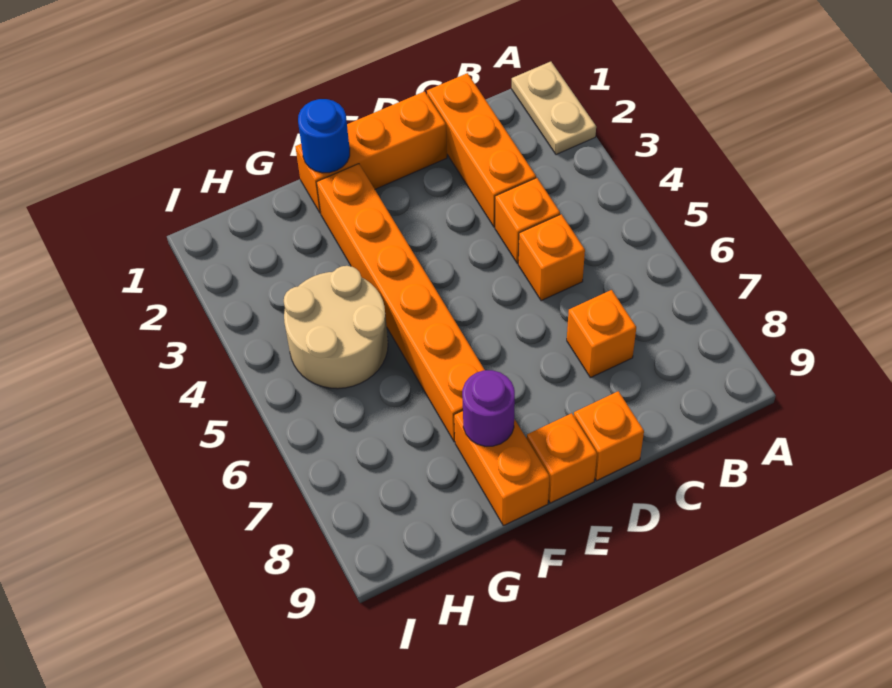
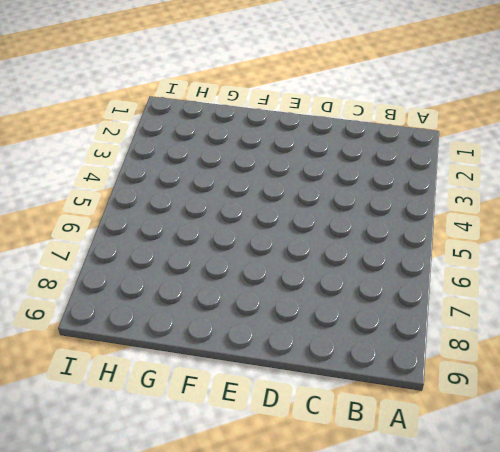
none -> tan plate A1:A2 level 1
none -> orange brick C1:C3 level 1
none -> orange brick C4 level 1

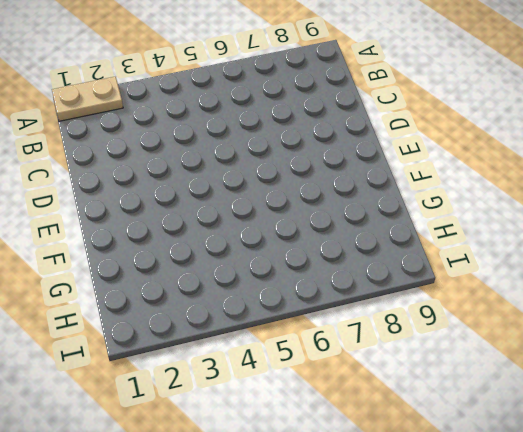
none -> orange brick C1:C3 level 1
none -> orange brick C4 level 1
none -> orange brick C5 level 1

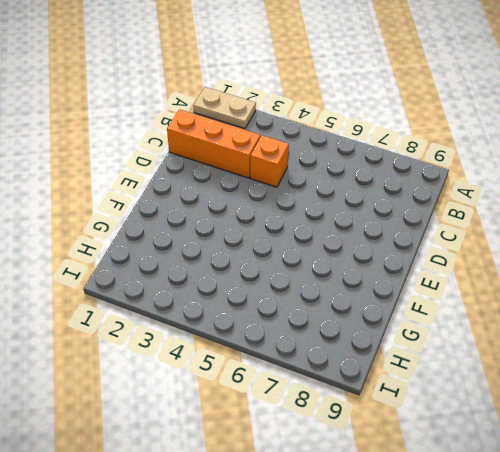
none -> orange brick C5 level 1
none -> orange brick C7 level 1
none -> orange brick D1:F1 level 1

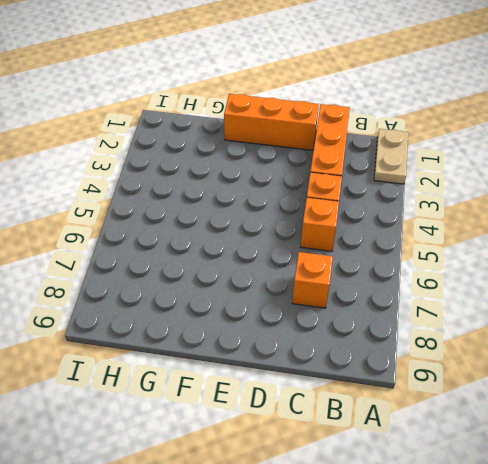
none -> orange brick D9 level 1
none -> orange brick E9 level 1
none -> orange brick F2:F7 level 1

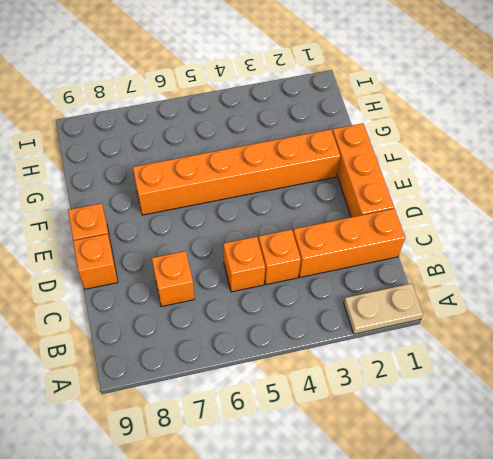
none -> orange brick F8:F9 level 1
none -> tan round brick G4:H5 level 1
none -> blue round brick F1 level 2

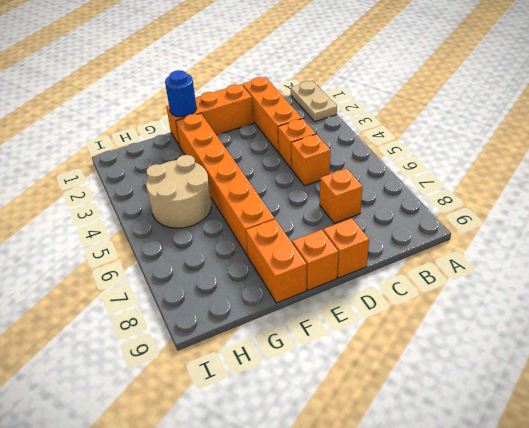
none -> purple round brick F8 level 2

